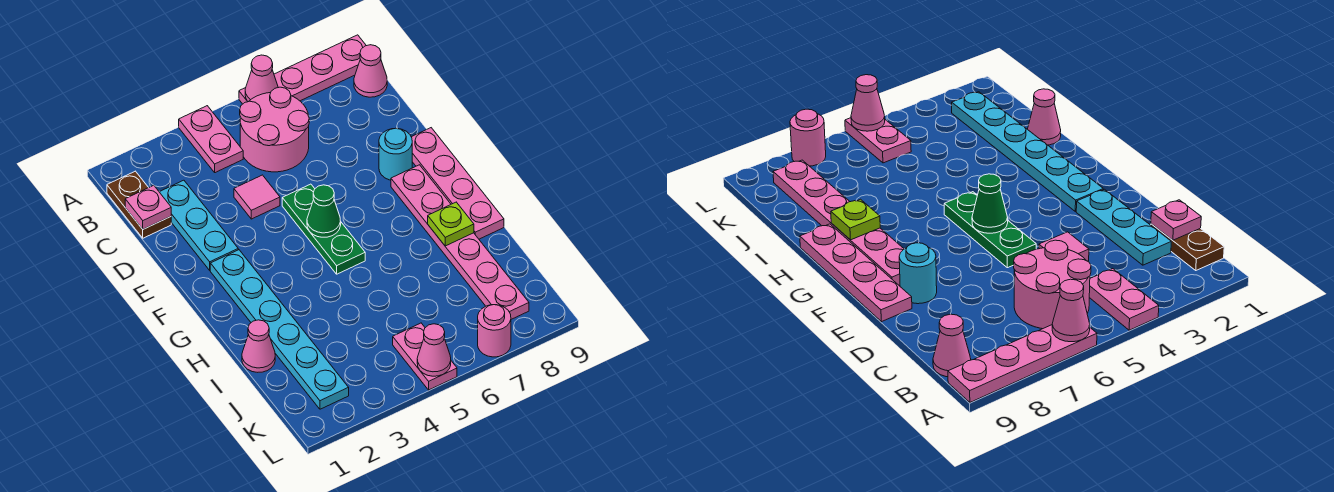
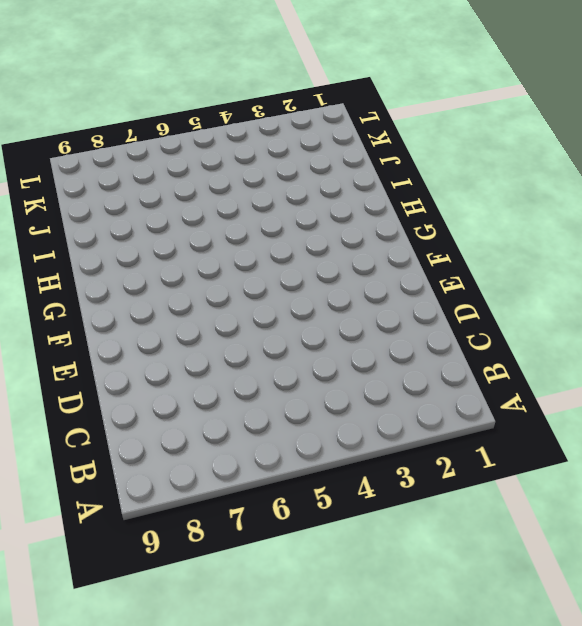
none -> pink plate A4:B4 level 1
none -> pink plate A6:A9 level 1
none -> brown plate B1:C1 level 1

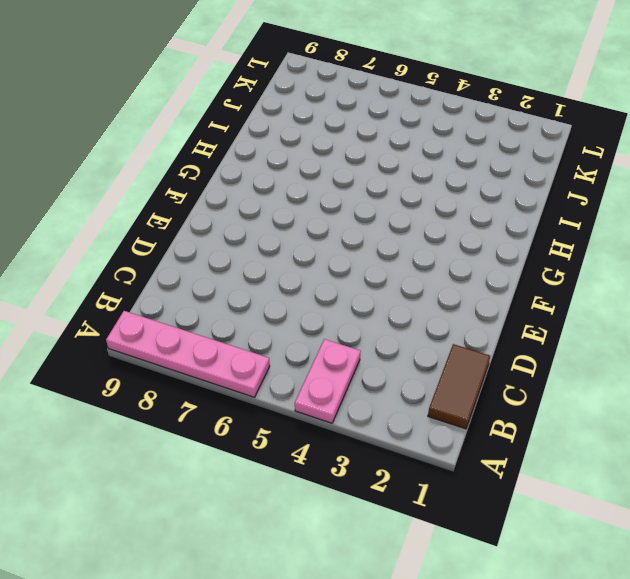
brown tile B1:C1 level 1 -> brown plate B1:C1 level 1
none -> pink round brick B5:C6 level 1
none -> pink cone B9 level 1
none -> cyan plate C2:E2 level 1

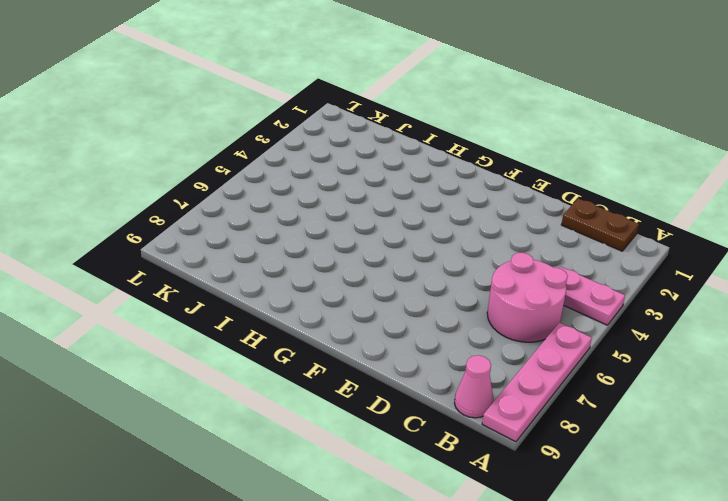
none -> cyan plate C2:E2 level 1
none -> pink tile D4 level 1
none -> green plate E5:G5 level 1

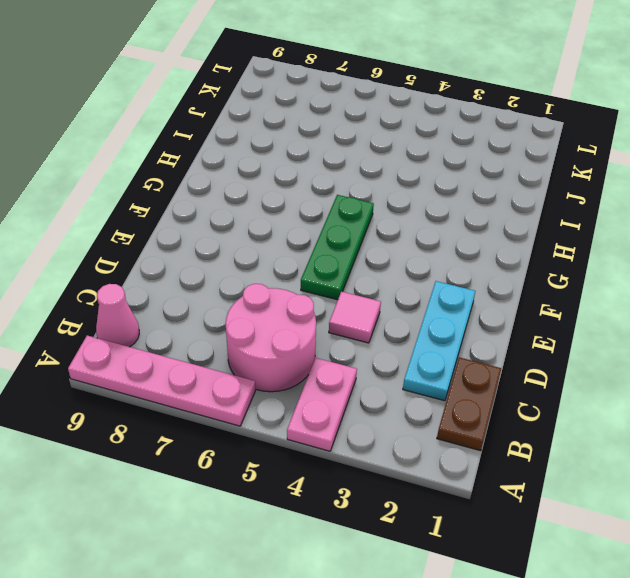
none -> cyan round brick E8 level 1
none -> pink plate E9:H9 level 1
none -> cyan plate F2:K2 level 1

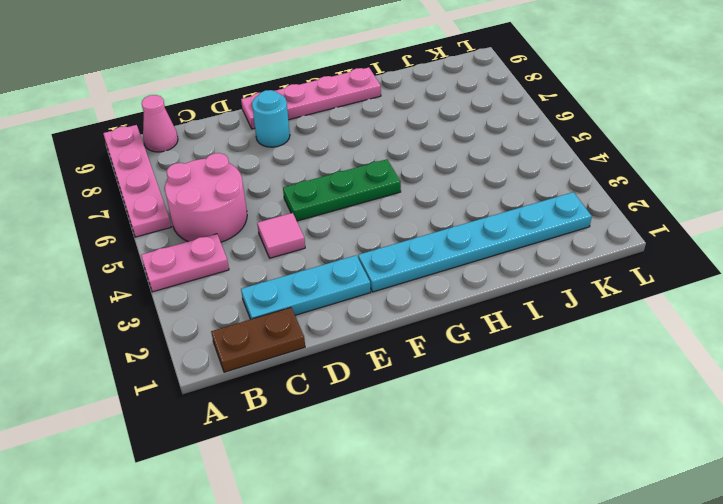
none -> pink plate F8:K8 level 1
none -> pink cone I1 level 1
none -> pink plate K5:L5 level 1

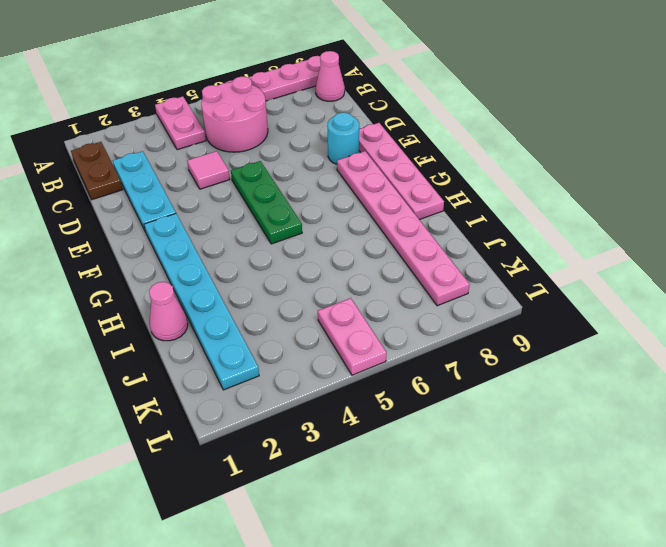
none -> pink round brick L7 level 1
none -> pink cone A6 level 2
none -> pink plate C1 level 2

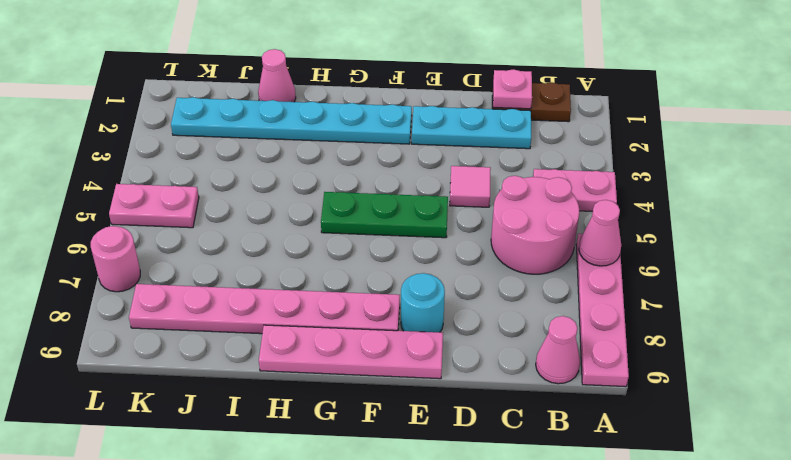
none -> green cone F5 level 2
none -> lime plate H8 level 2
none -> pink cone L5 level 2

